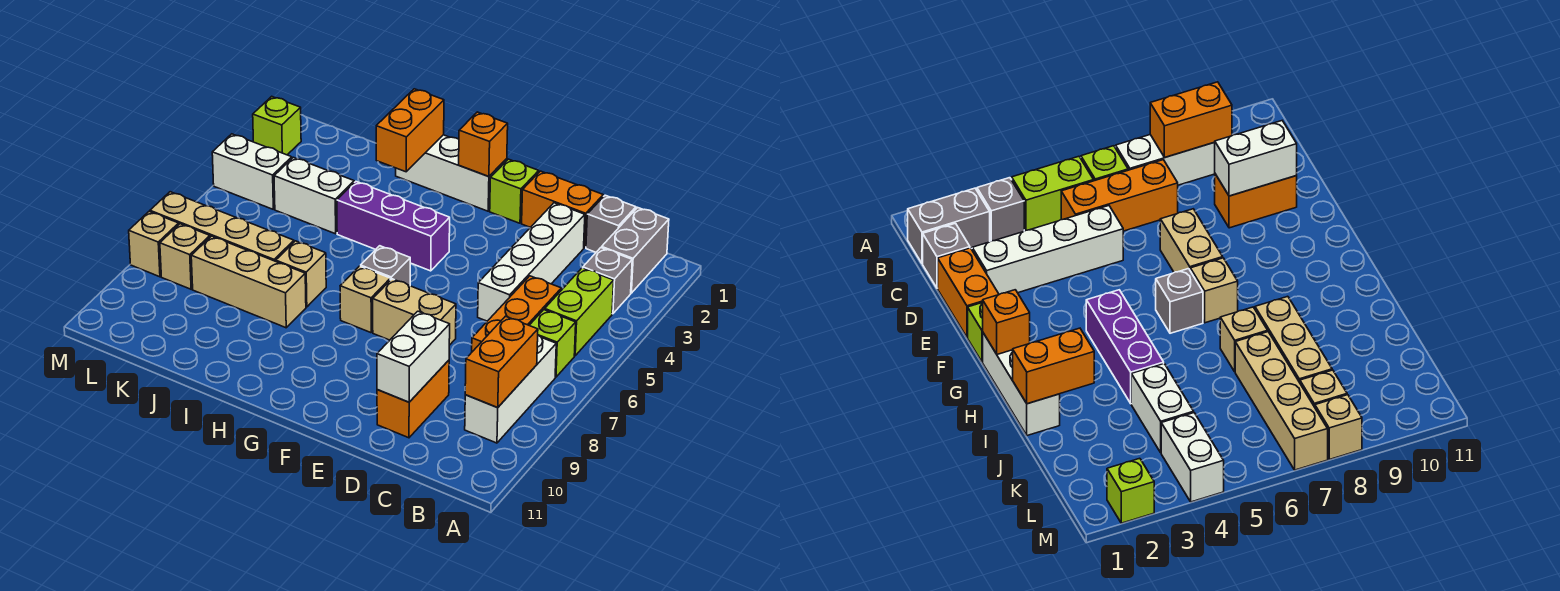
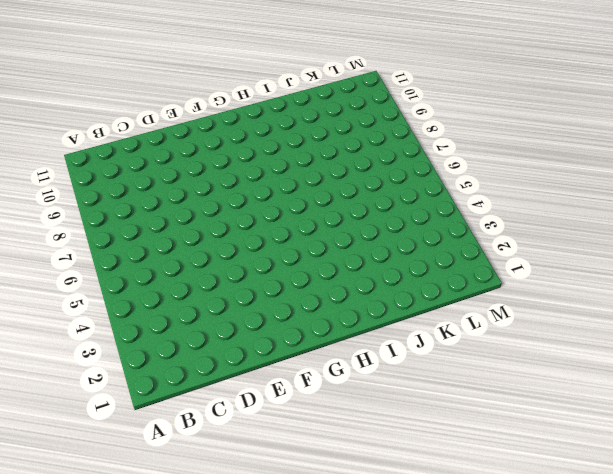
none -> grey brick B1:B2 level 1
none -> grey brick B3 level 1
none -> lime brick B4:B5 level 1

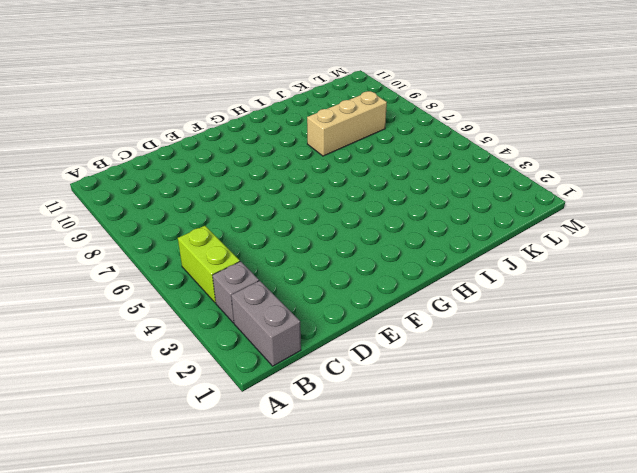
none -> lime brick B6 level 1
none -> white brick B7:B9 level 1
none -> grey brick C1 level 1

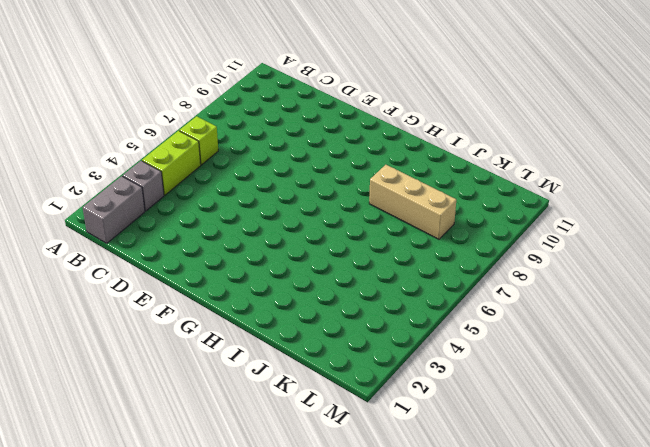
none -> white brick B7:B9 level 1
none -> grey brick C1 level 1
none -> orange brick C5:C7 level 1

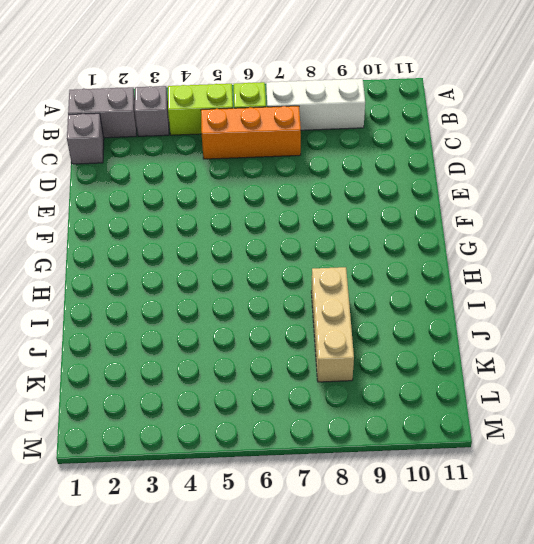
none -> orange brick D1:E1 level 1
none -> white brick D2:D5 level 1
none -> orange brick D9:D10 level 1

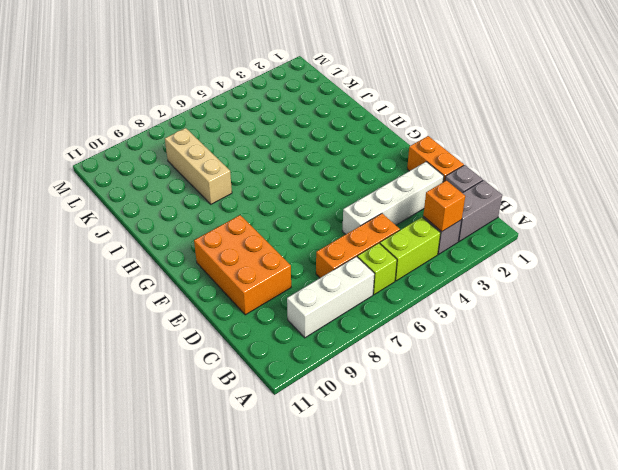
orange brick B3 level 2 -> orange brick G1 level 2
orange brick D9:F10 level 1 -> orange brick D9:D10 level 1
none -> tan brick E7:F7 level 1
none -> lime brick F1 level 1
none -> white brick G1:I1 level 1

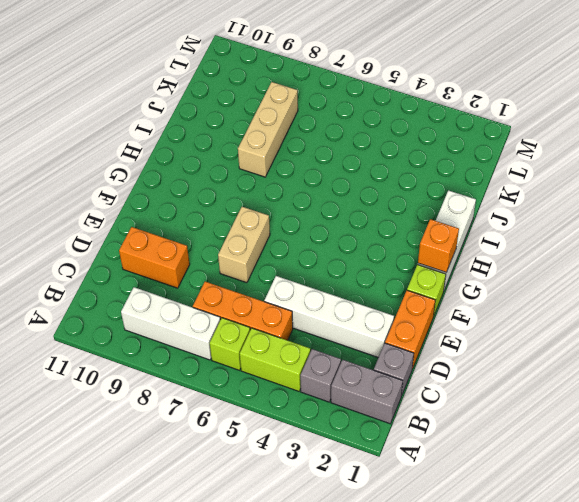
none -> purple brick G4:I4 level 1
none -> grey brick G6 level 1
none -> tan brick G7 level 1

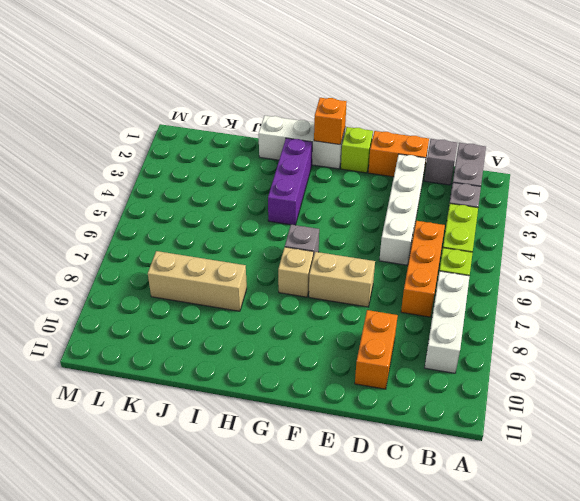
purple brick H2:H4 level 1 -> purple brick G4:I4 level 1
none -> tan brick I7 level 1
none -> white brick J4:K4 level 1
none -> tan brick J7:M7 level 1

